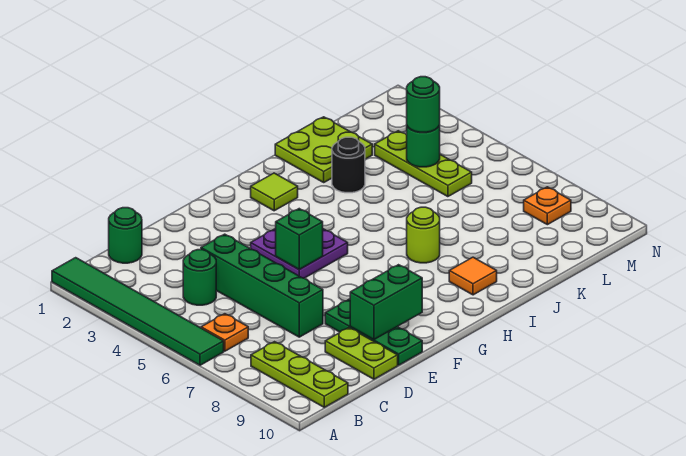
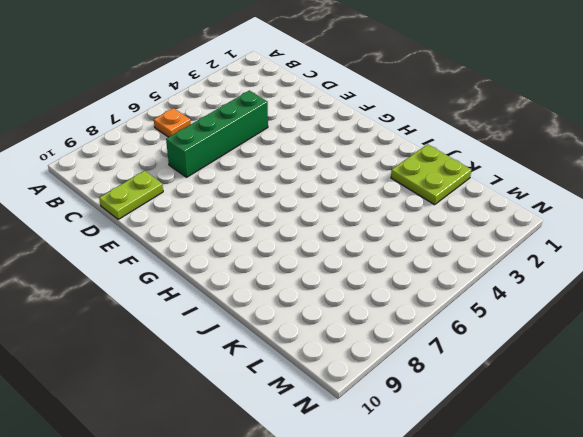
none -> green tile A1:A6 level 1
none -> lime plate B8:B10 level 1
none -> green round brick C1 level 1

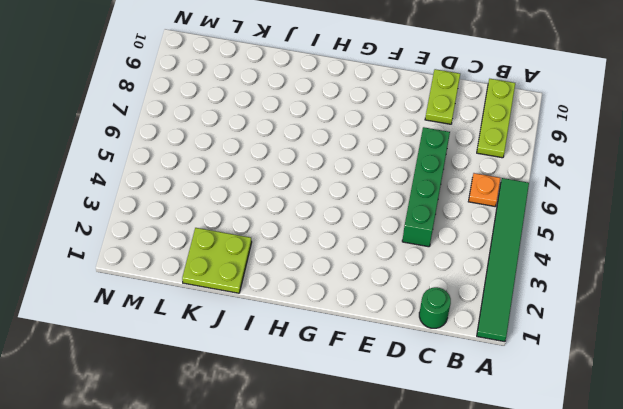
none -> green round brick C4 level 1
none -> green plate E8:E10 level 1
none -> purple plate F4:G5 level 1

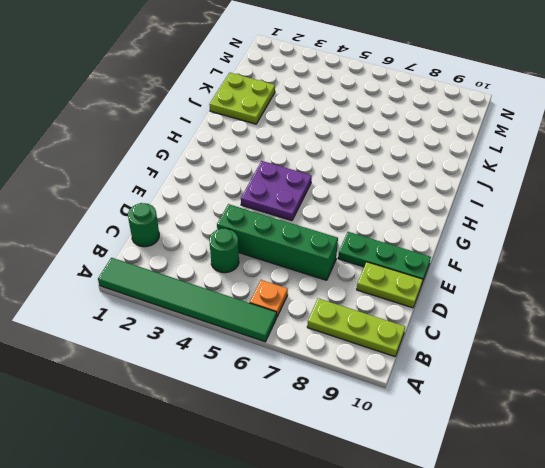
none -> lime tile H2 level 1
none -> lime round brick I7 level 1
none -> orange tile I9 level 1

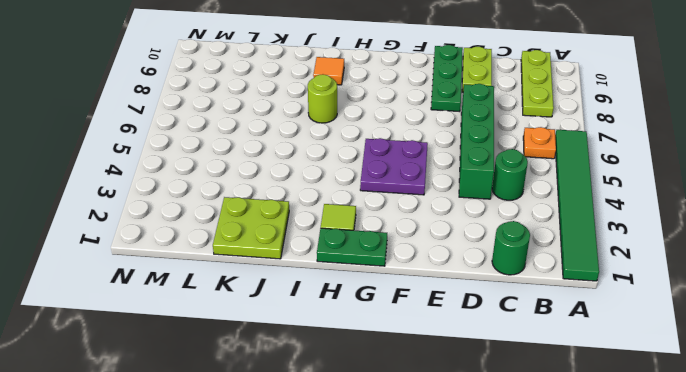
green plate G1:H1 level 1 -> none
none -> black round brick J3 level 1
none -> lime plate L3:L5 level 1
none -> orange plate M8 level 1

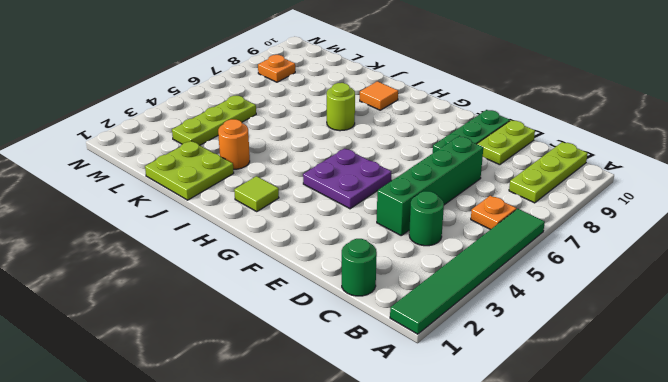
orange round brick J3 level 1 -> black round brick J3 level 1
none -> green brick E9:F9 level 2
none -> green brick F5 level 2
none -> green round brick L4 level 2

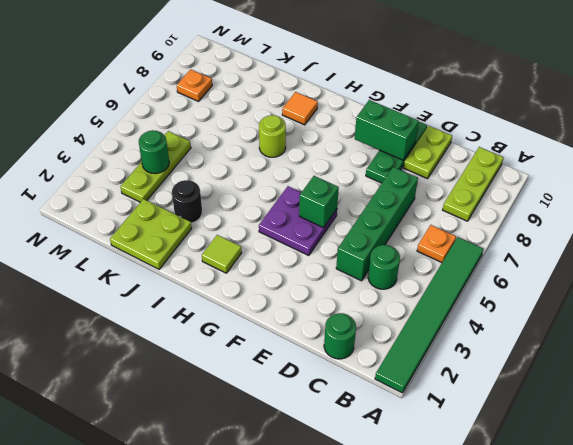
none -> green round brick L4 level 3

